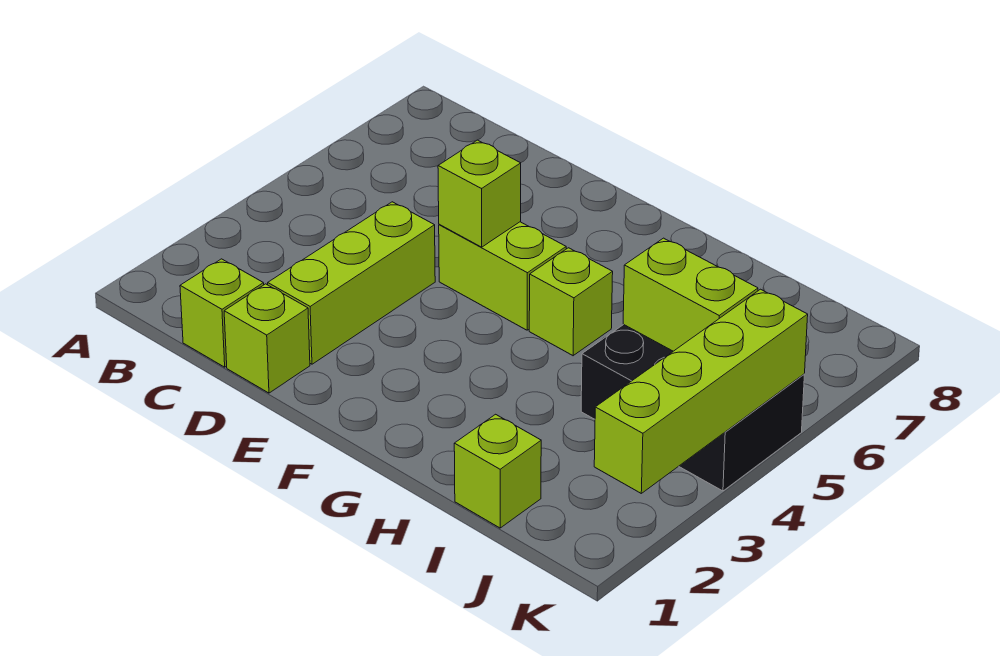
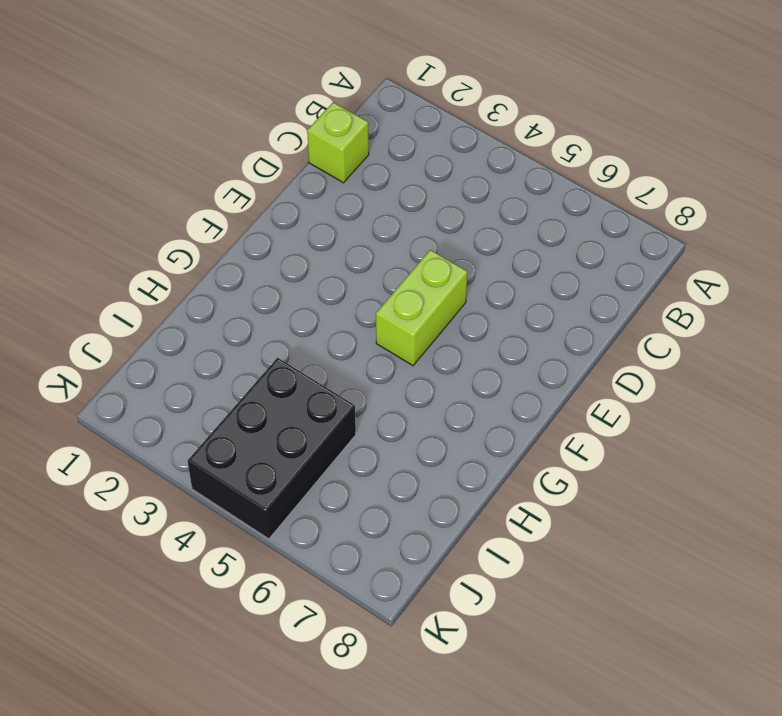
none -> lime brick D1 level 1
none -> lime brick D2:D4 level 1

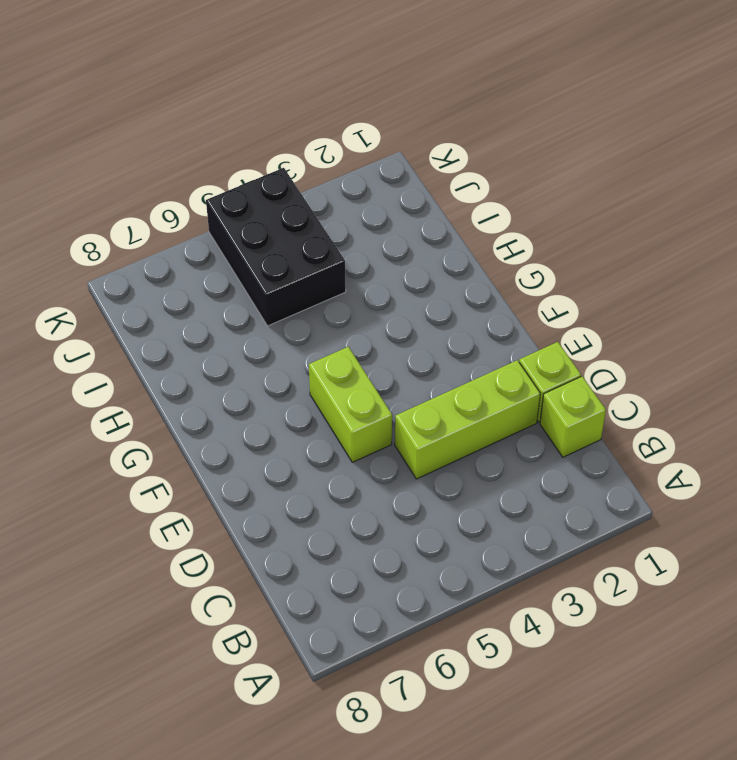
none -> lime brick G5 level 1
none -> lime brick I1 level 1

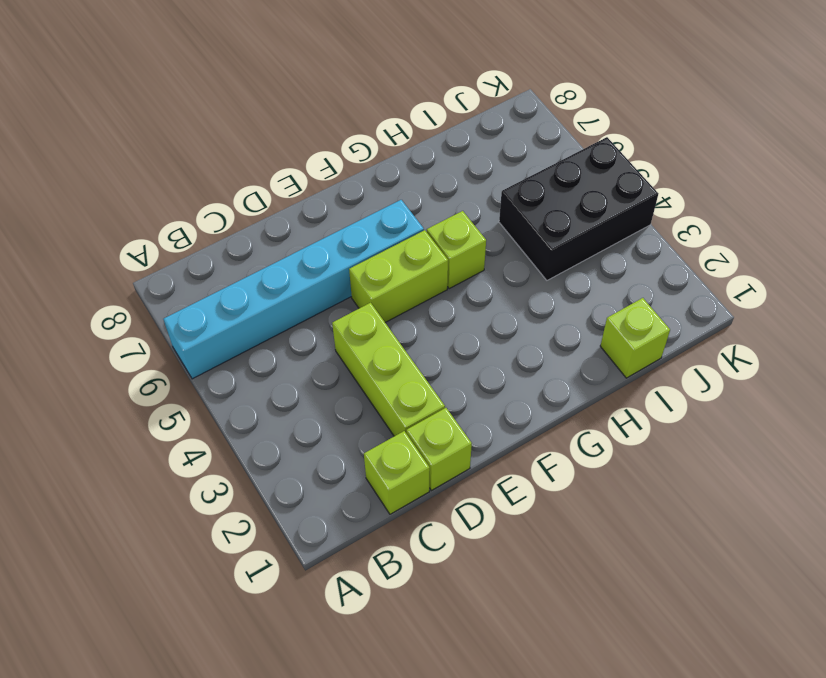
cyan brick A6:F6 level 1 -> none
none -> lime brick E5 level 2
none -> lime brick I5:J5 level 2

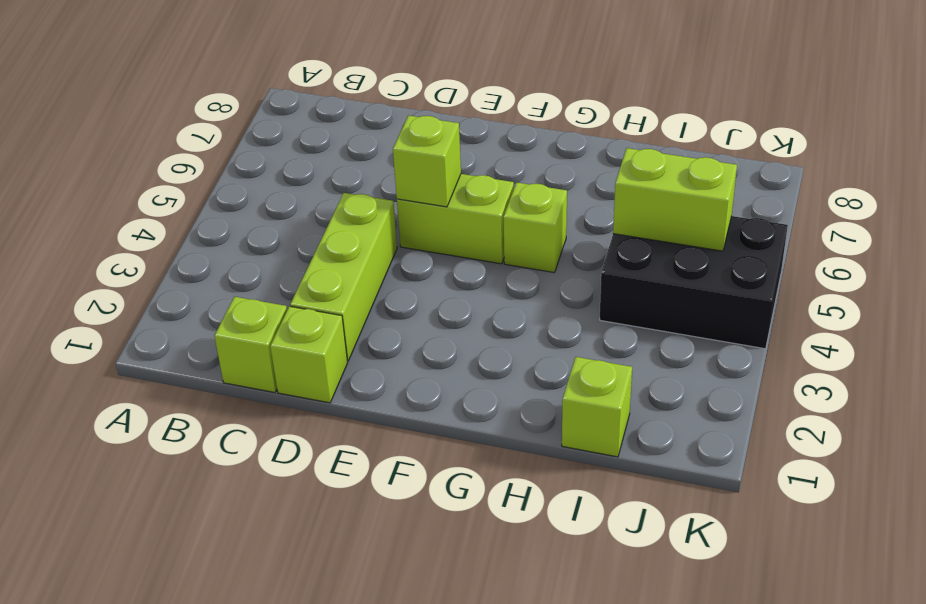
none -> lime brick K2:K5 level 2

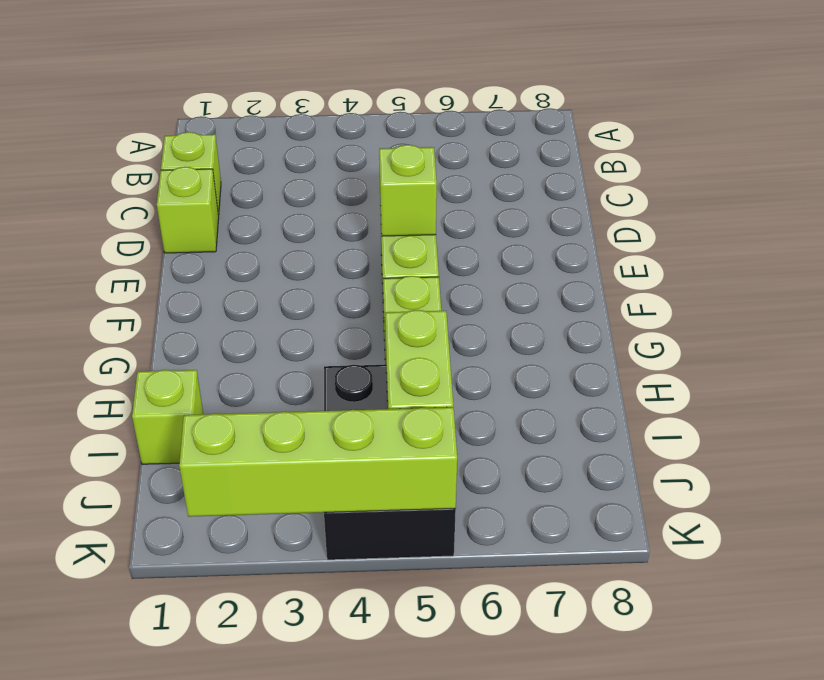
none -> lime brick D2:D4 level 1

